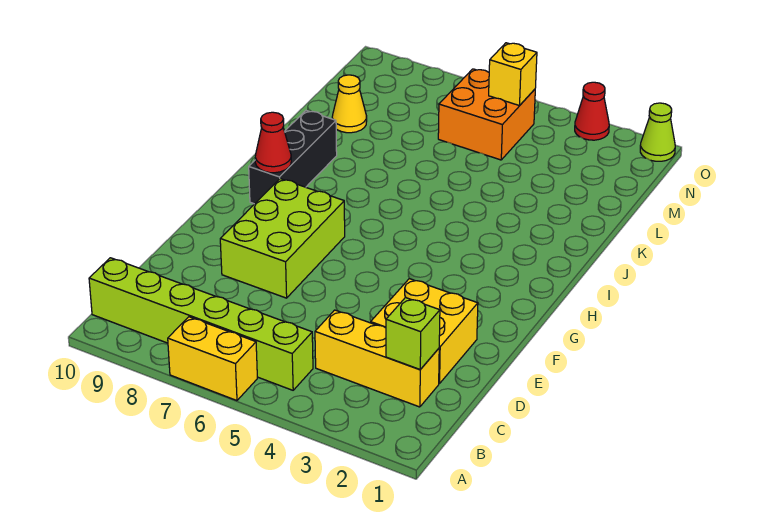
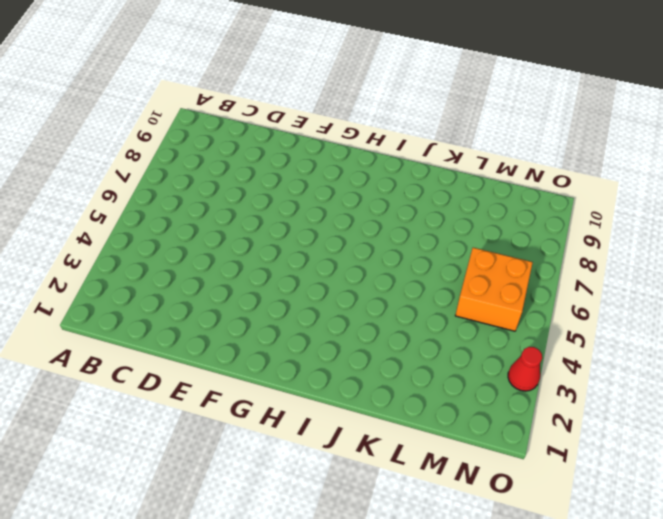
none -> yellow brick A6:A7 level 1
none -> lime brick B5:B10 level 1
none -> yellow brick C2:C4 level 1

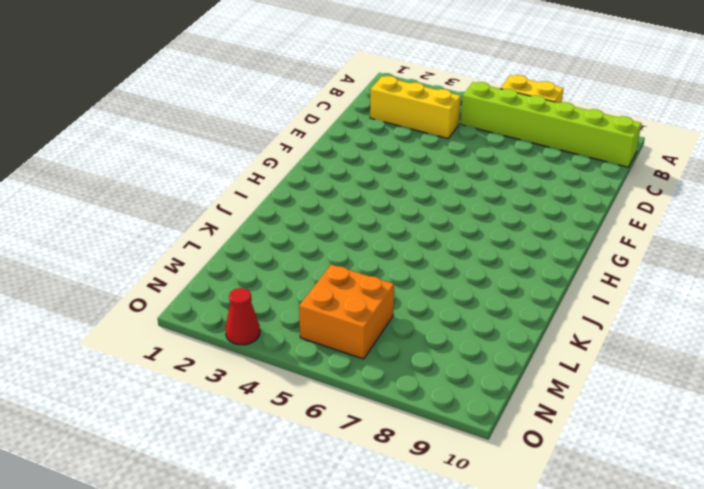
none -> yellow brick D2:E3 level 1
none -> lime brick E7:G8 level 1
none -> black brick H9:J9 level 1

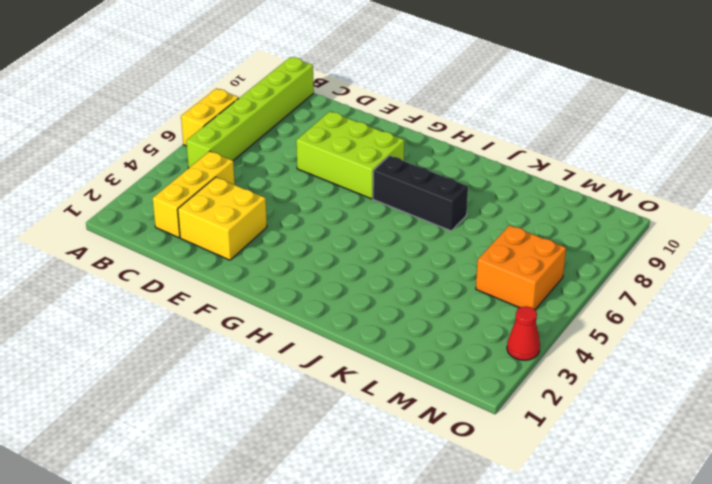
black brick H7:J7 level 1 -> black brick H9:J9 level 1
none -> yellow cone L9 level 1
none -> lime cone O1 level 1
none -> lime brick C2 level 2

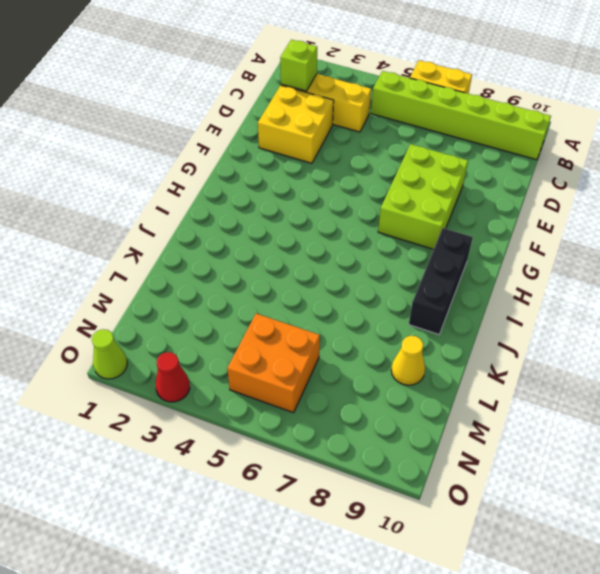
none -> red cone H9 level 2
none -> yellow brick N5 level 2

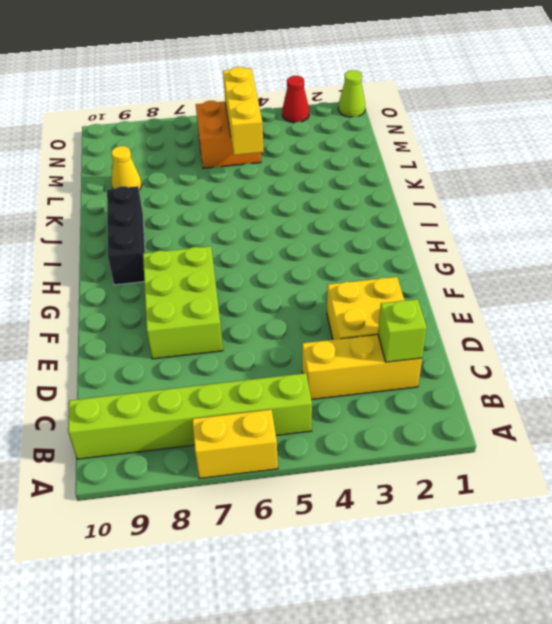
yellow brick L5:N5 level 2 -> yellow brick N5 level 2
none -> red cone H9 level 2

